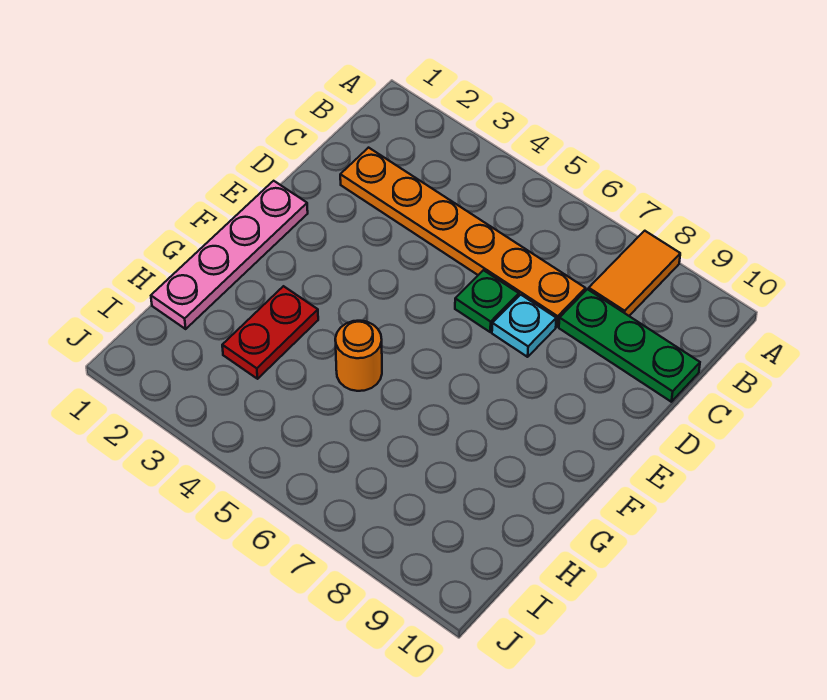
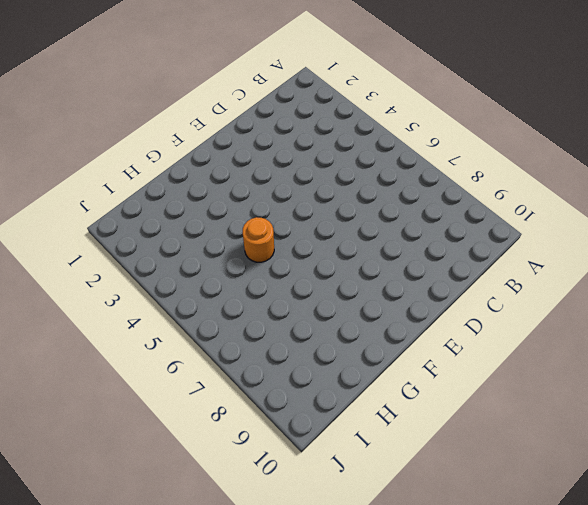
none -> orange tile A8:B8 level 1
none -> orange plate C2:C7 level 1

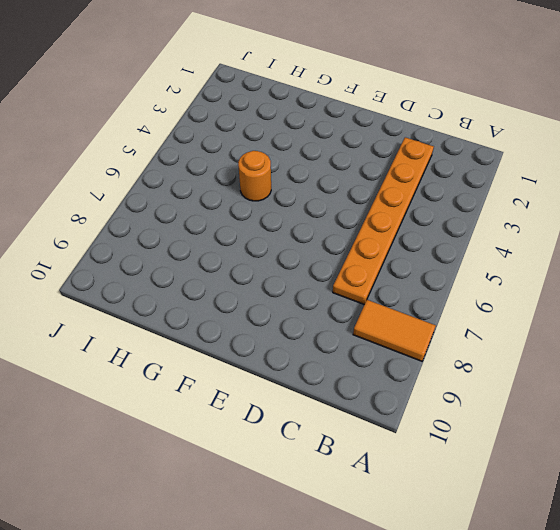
none -> green plate C8:C10 level 1
none -> green plate D6 level 1

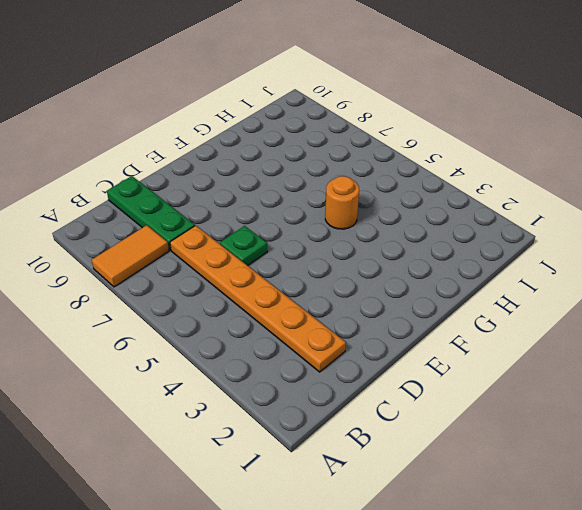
none -> cyan plate D7 level 1
none -> pink plate E1:H1 level 1

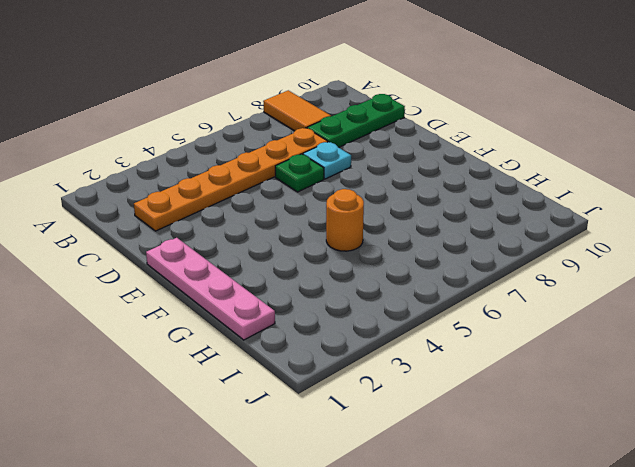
none -> red plate G3:H3 level 1

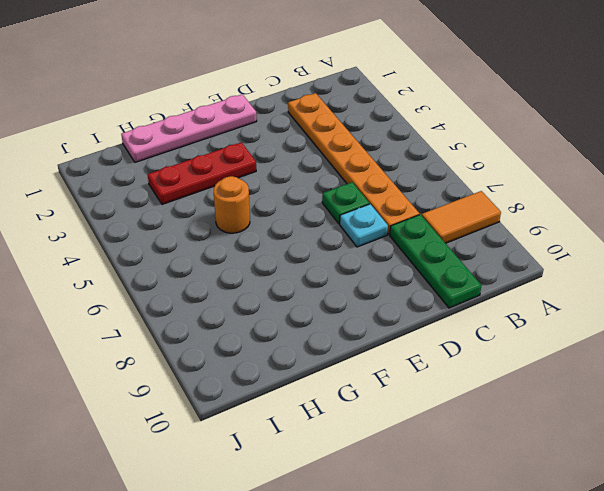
red plate F3:H3 level 1 -> red plate G3:H3 level 1

